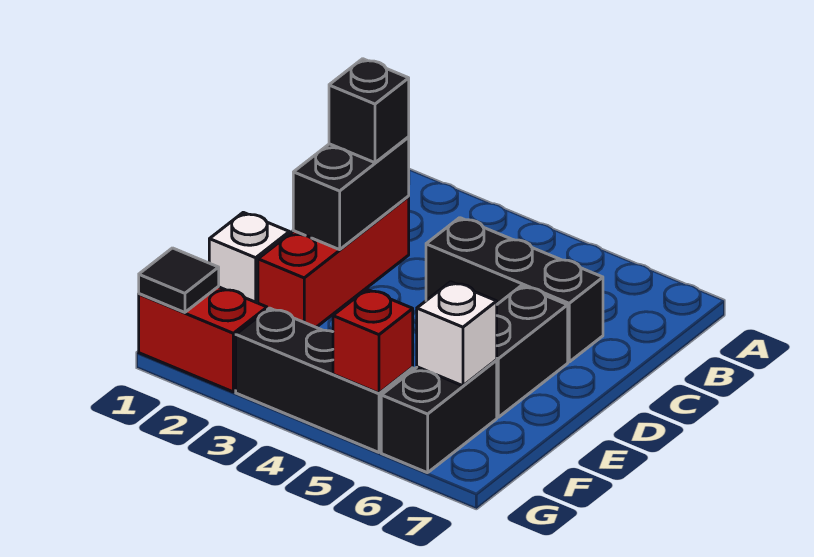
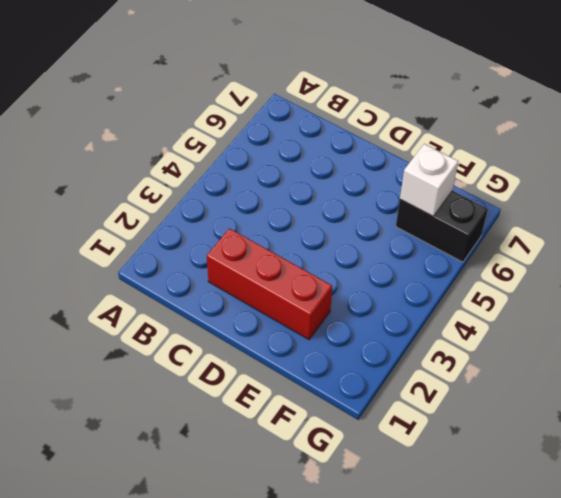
none -> black brick C4:C6 level 1
none -> black brick D6:E6 level 1
none -> white brick E1 level 1

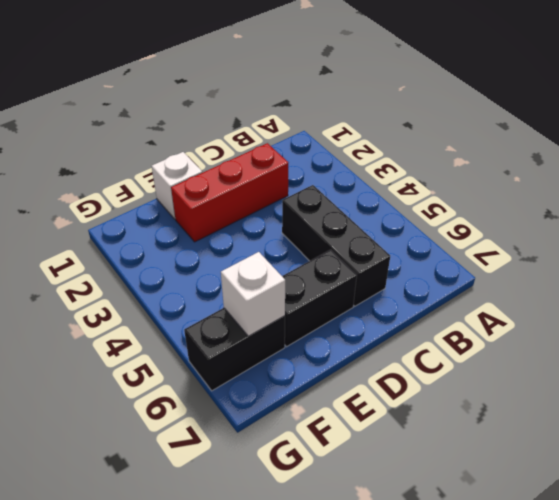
none -> red brick G1:G2 level 1
none -> black brick G3:G5 level 1
none -> black brick C2:D2 level 2

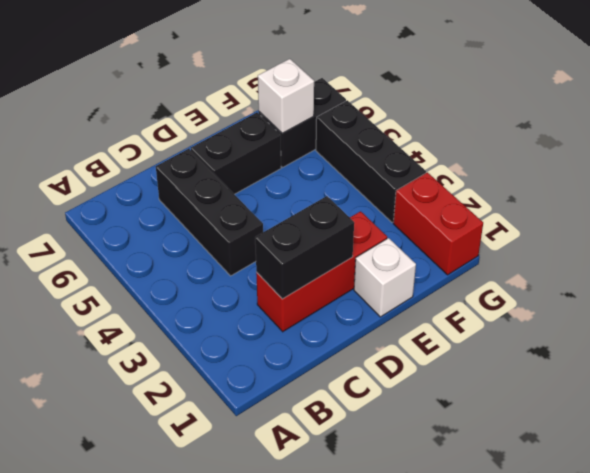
none -> black tile G1 level 2
none -> red brick G5 level 2
none -> black brick C2 level 3

